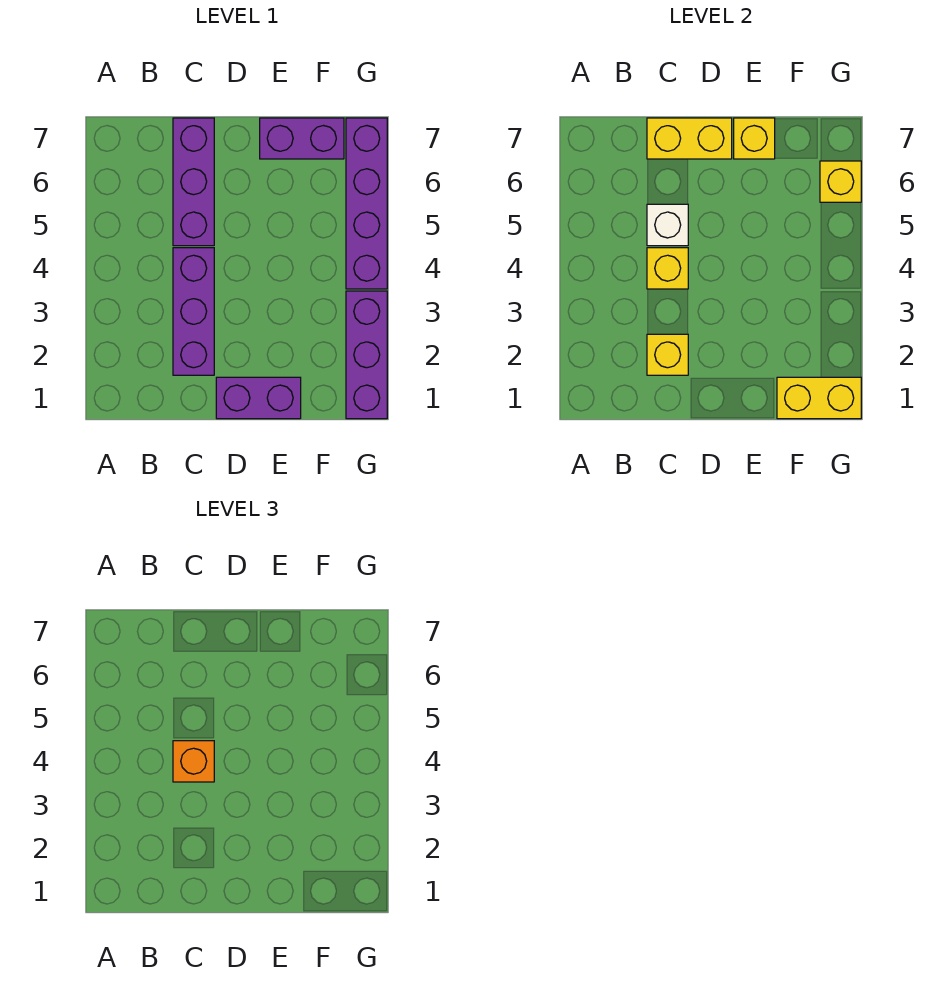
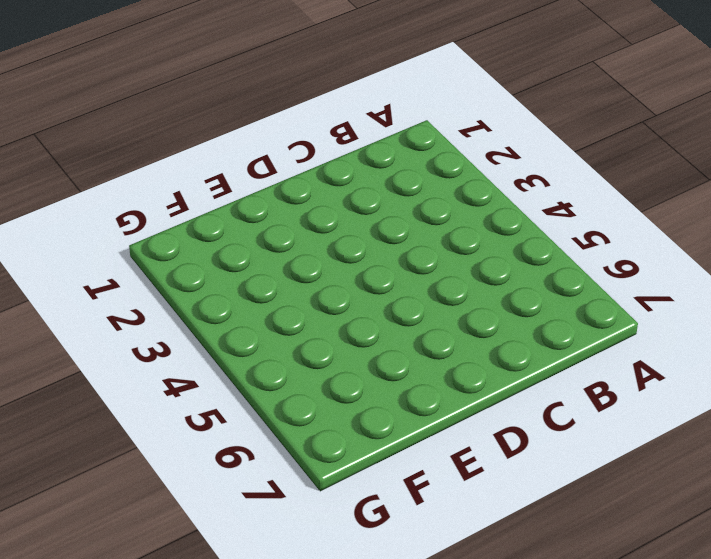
none -> purple brick C2:C4 level 1
none -> purple brick C5:C7 level 1
none -> purple brick D1:E1 level 1

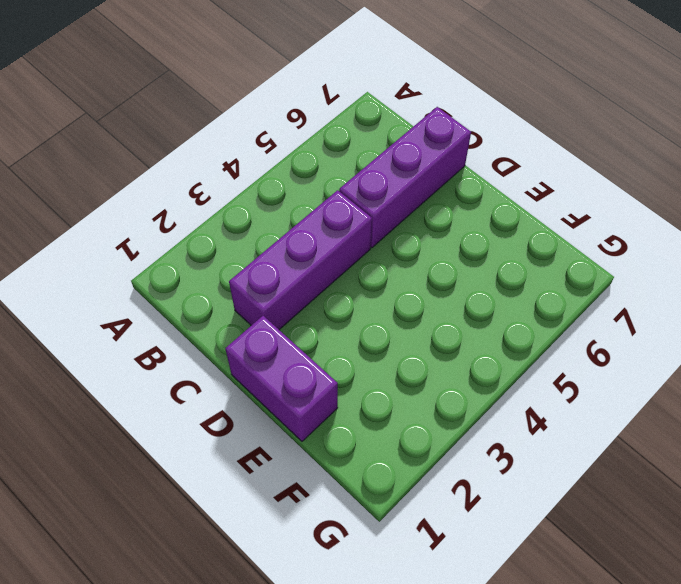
none -> purple brick E7:F7 level 1
none -> purple brick G1:G3 level 1
none -> purple brick G4:G7 level 1

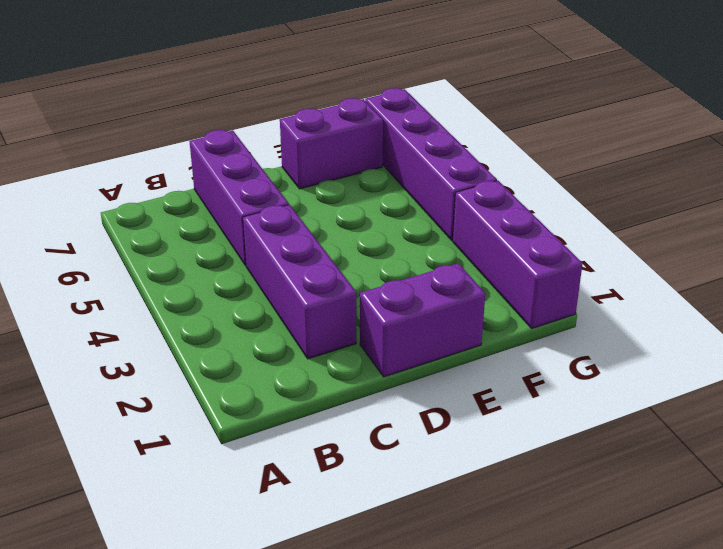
none -> yellow brick C2 level 2
none -> yellow brick C4 level 2
none -> white brick C5 level 2

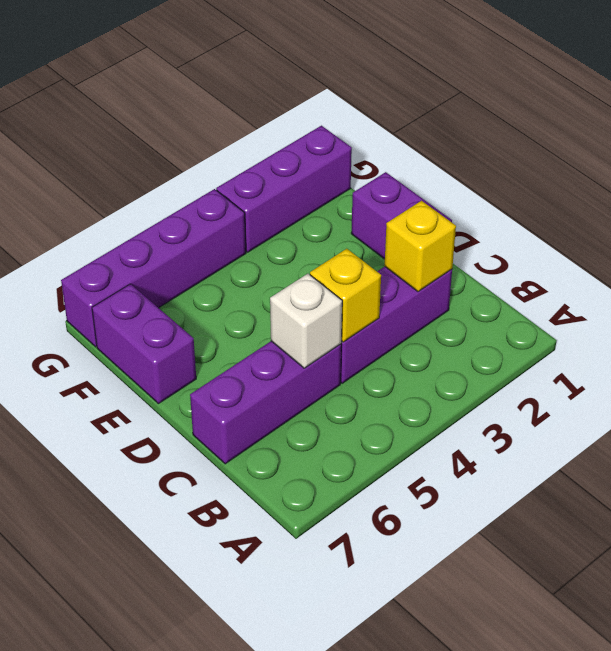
none -> yellow brick C7:D7 level 2
none -> yellow brick E7 level 2
none -> yellow brick F1:G1 level 2

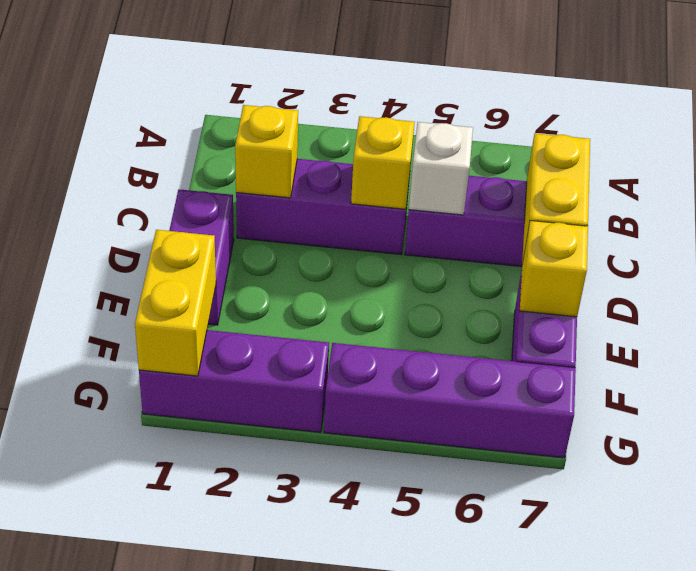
none -> yellow brick G6 level 2
none -> orange brick C4 level 3

